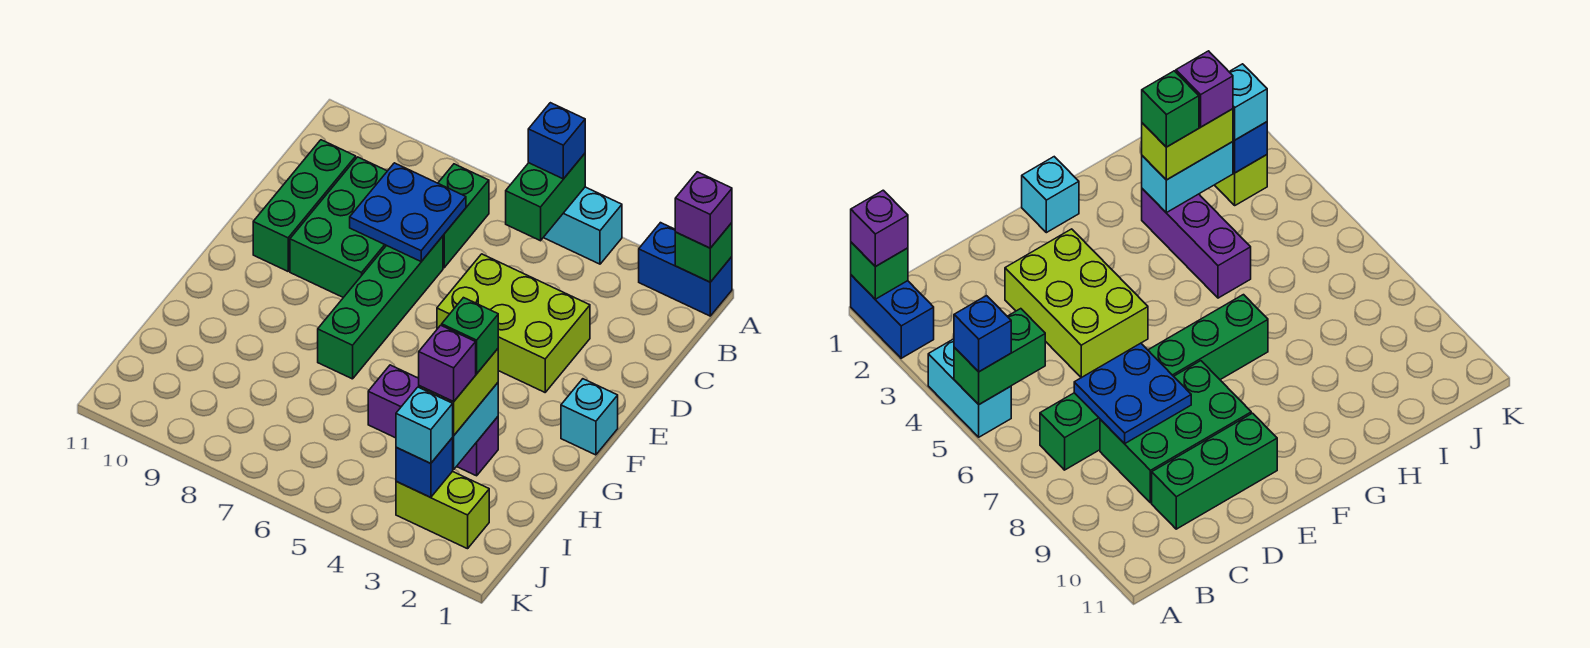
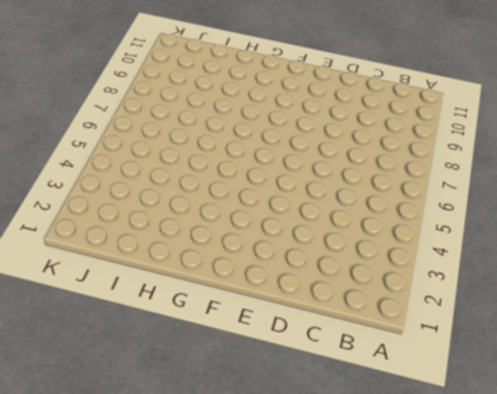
none -> blue brick A1:A2 level 1
none -> cyan brick A4:A5 level 1
none -> green brick B7:C7 level 1

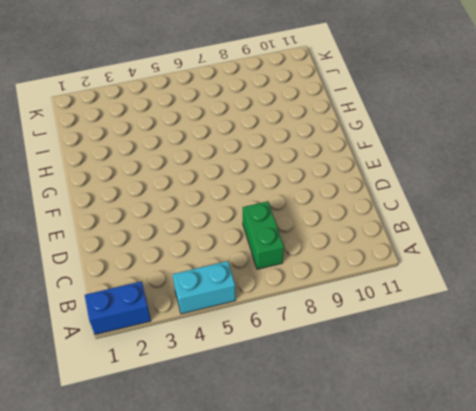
none -> green brick C8:E9 level 1
none -> green brick C10:E10 level 1
none -> lime brick D3:E5 level 1

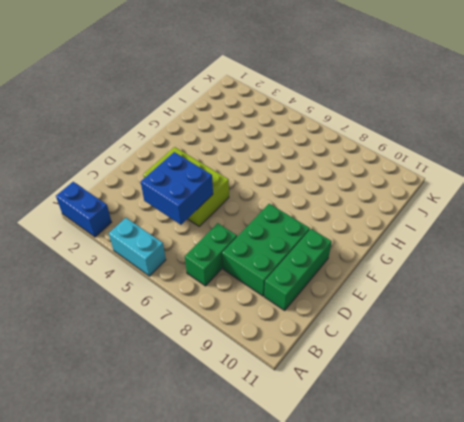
blue brick C4:D5 level 2 -> none
none -> green brick D7:G7 level 1
none -> cyan brick F1 level 1
none -> purple brick H3:H5 level 1

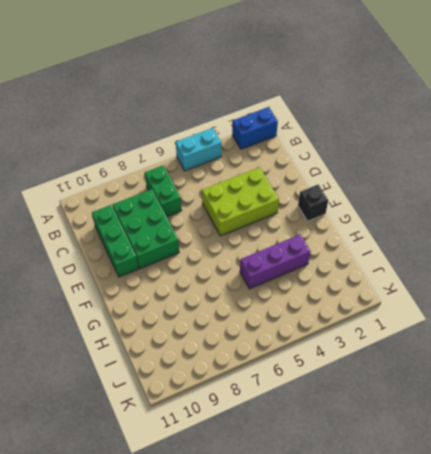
black brick F1 level 1 -> cyan brick F1 level 1
none -> green brick D7:G7 level 1
none -> lime brick J2:J3 level 1
none -> green brick A1 level 2

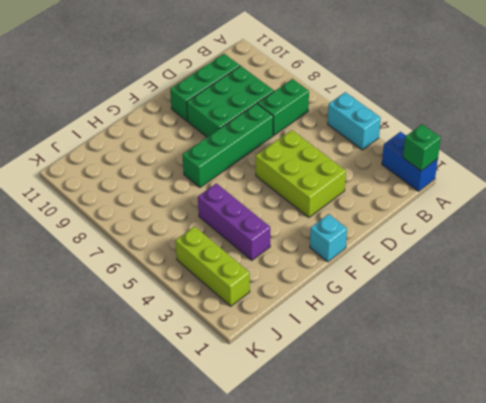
lime brick J2:J4 level 1 -> lime brick J2:J3 level 1
none -> green brick A5:B5 level 2
none -> blue plate C7:D8 level 2
none -> cyan brick H3:I3 level 2

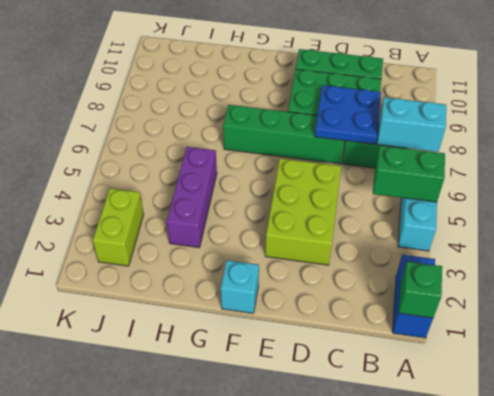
cyan brick A7:B7 level 2 -> cyan brick H3:I3 level 2
none -> blue brick J3 level 2
none -> purple brick A1 level 3
none -> blue brick A5 level 3

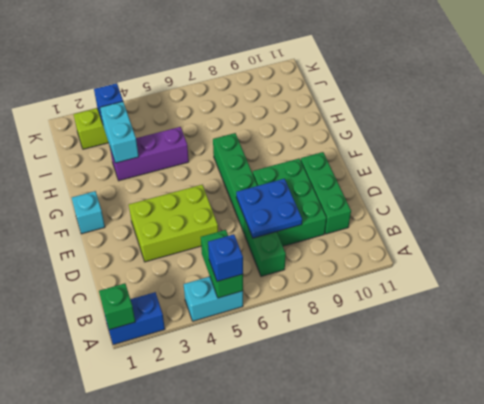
none -> purple brick A1 level 3
none -> lime brick H3:I3 level 3
none -> cyan brick J3 level 3

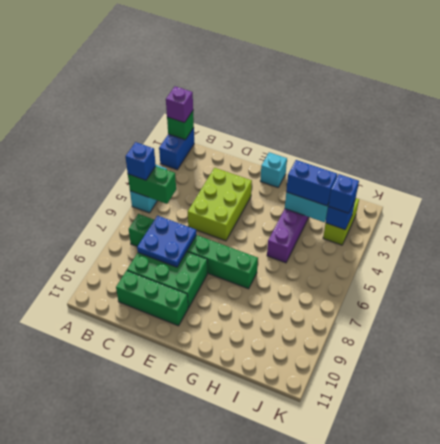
blue brick H3:I3 level 3 -> lime brick H3:I3 level 3
blue brick J3 level 3 -> cyan brick J3 level 3
none -> green brick H3 level 4
none -> purple brick I3 level 4

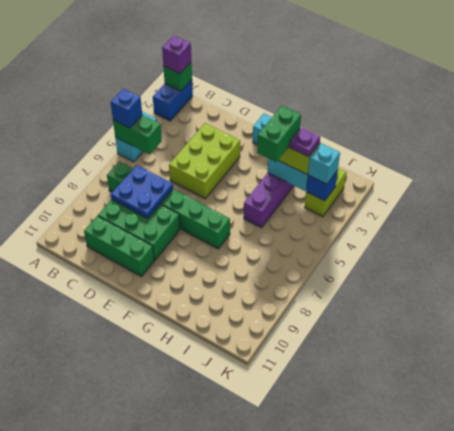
green brick H3:H4 level 4 -> green brick H3 level 4
purple plate I3 level 4 -> purple brick I3 level 4

